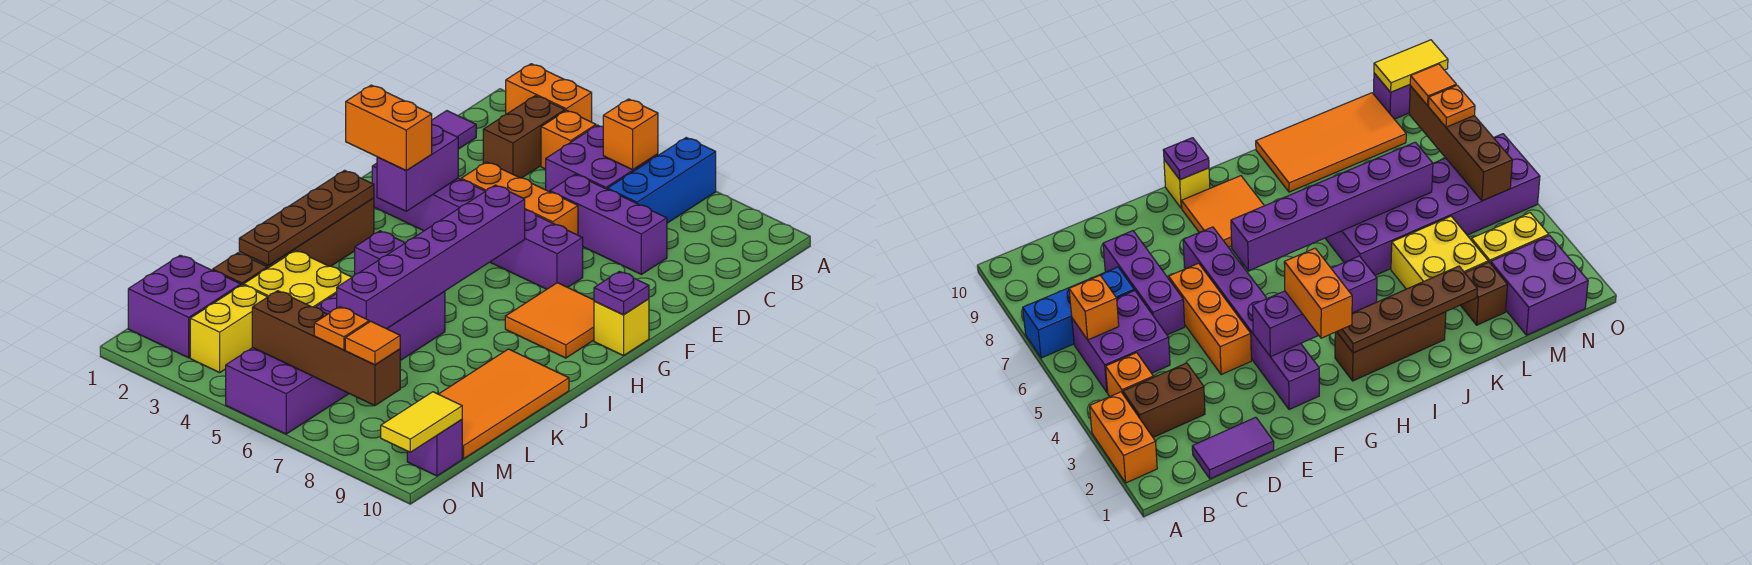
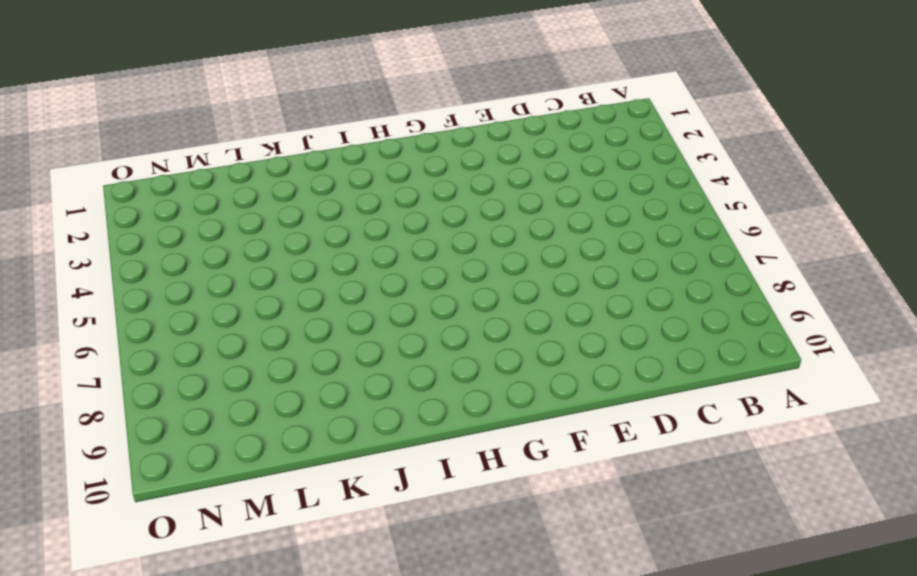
none -> orange brick A2:A3 level 1
none -> blue brick A7:C7 level 1
none -> brown brick B3:C3 level 1
none -> orange brick B4 level 1

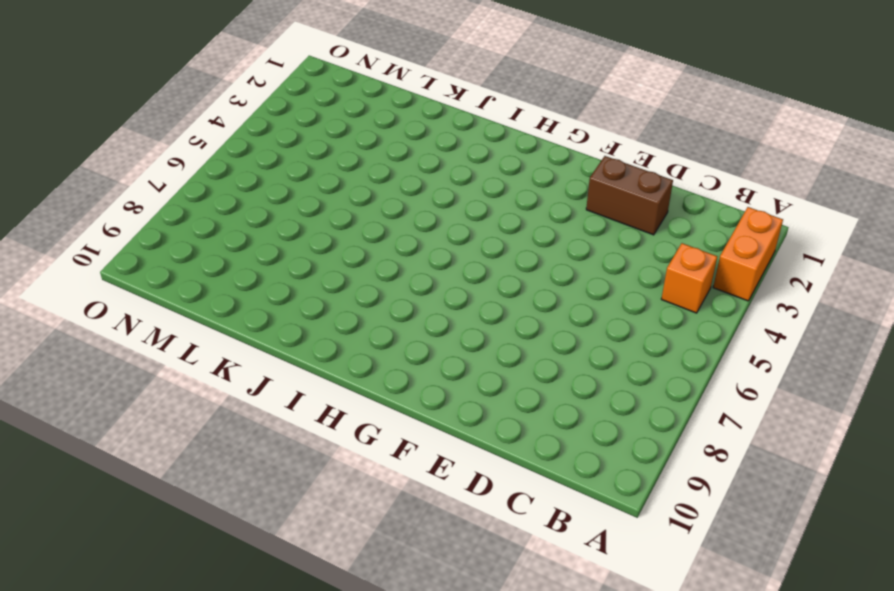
brown brick D2:E2 level 1 -> brown brick B3:C3 level 1
none -> blue brick A7:C7 level 1
none -> purple brick B5:C6 level 1
none -> purple tile C1:D1 level 1
none -> purple brick D6:D8 level 1

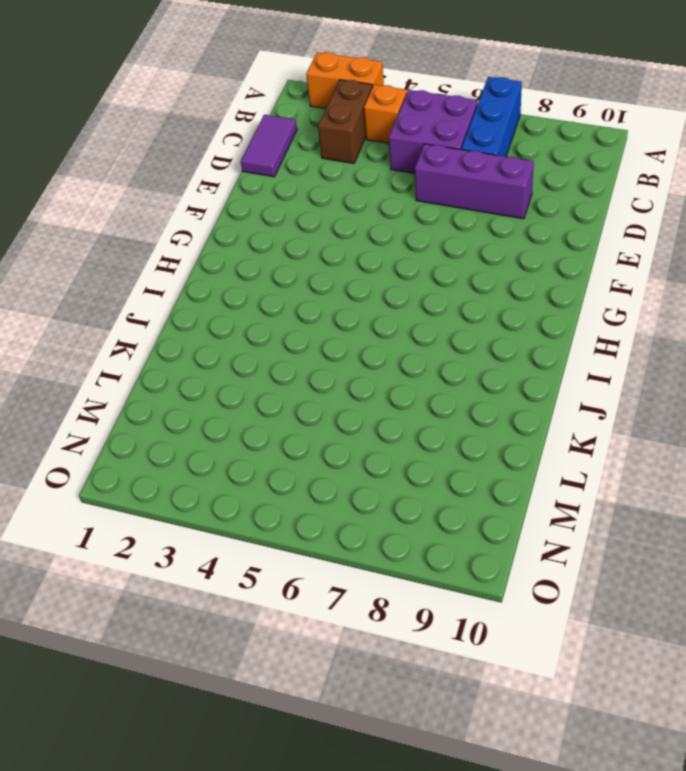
none -> orange brick E4:E6 level 1
none -> purple brick F2:F7 level 1
none -> orange tile G8:H9 level 1
none -> yellow brick G10 level 1

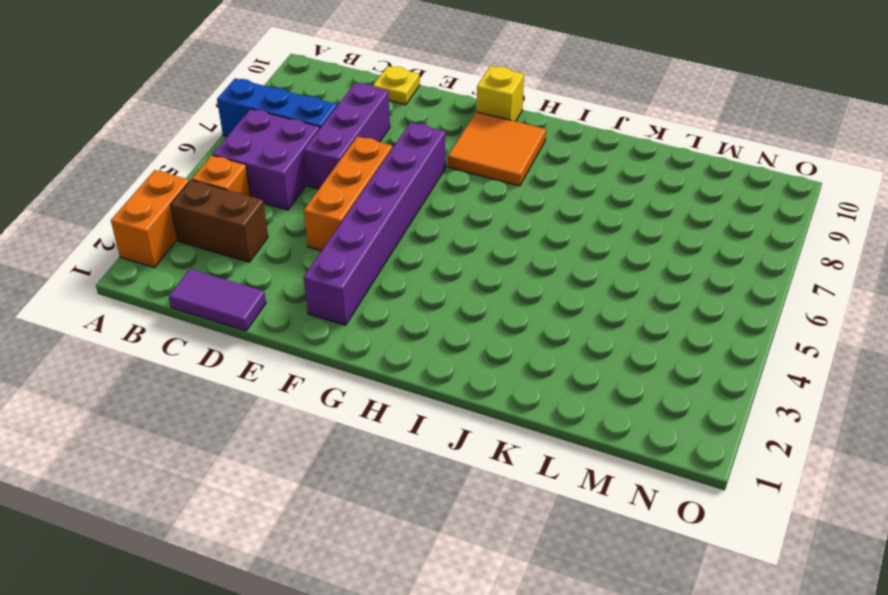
yellow plate D10 level 1 -> none
none -> brown brick H2:J2 level 1
none -> purple brick I4 level 1
none -> purple brick J5:O6 level 1
none -> orange tile J9:M10 level 1

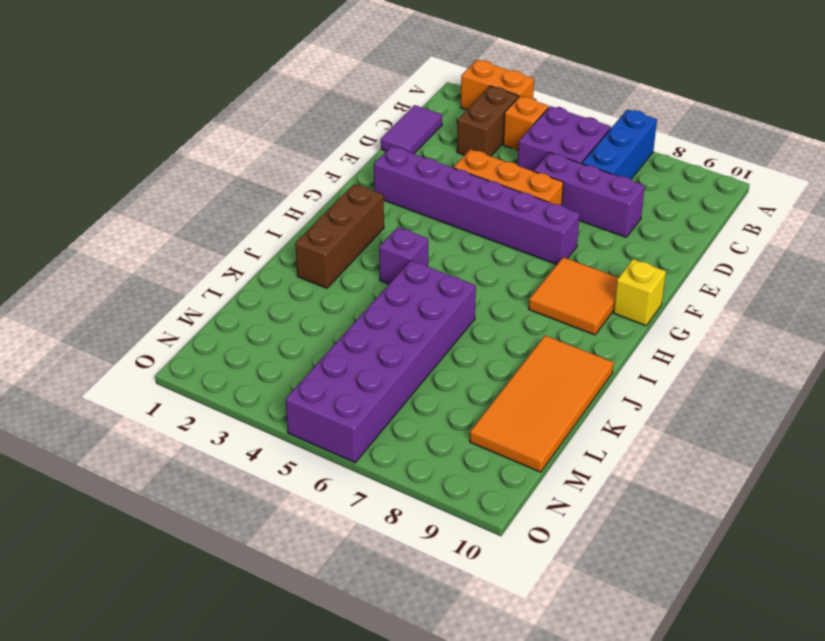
none -> yellow brick K3:L4 level 1
none -> brown brick L2 level 1
none -> purple brick M1:N2 level 1
none -> yellow brick M3:N3 level 1

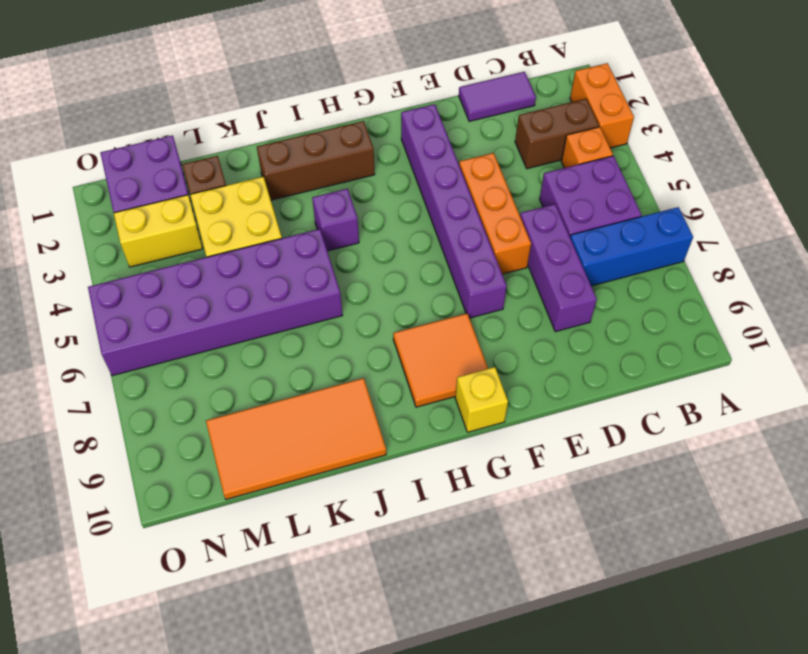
none -> purple brick N10 level 1
none -> orange brick B6 level 2
none -> purple brick F3:G3 level 2
none -> purple brick G6:L6 level 2

